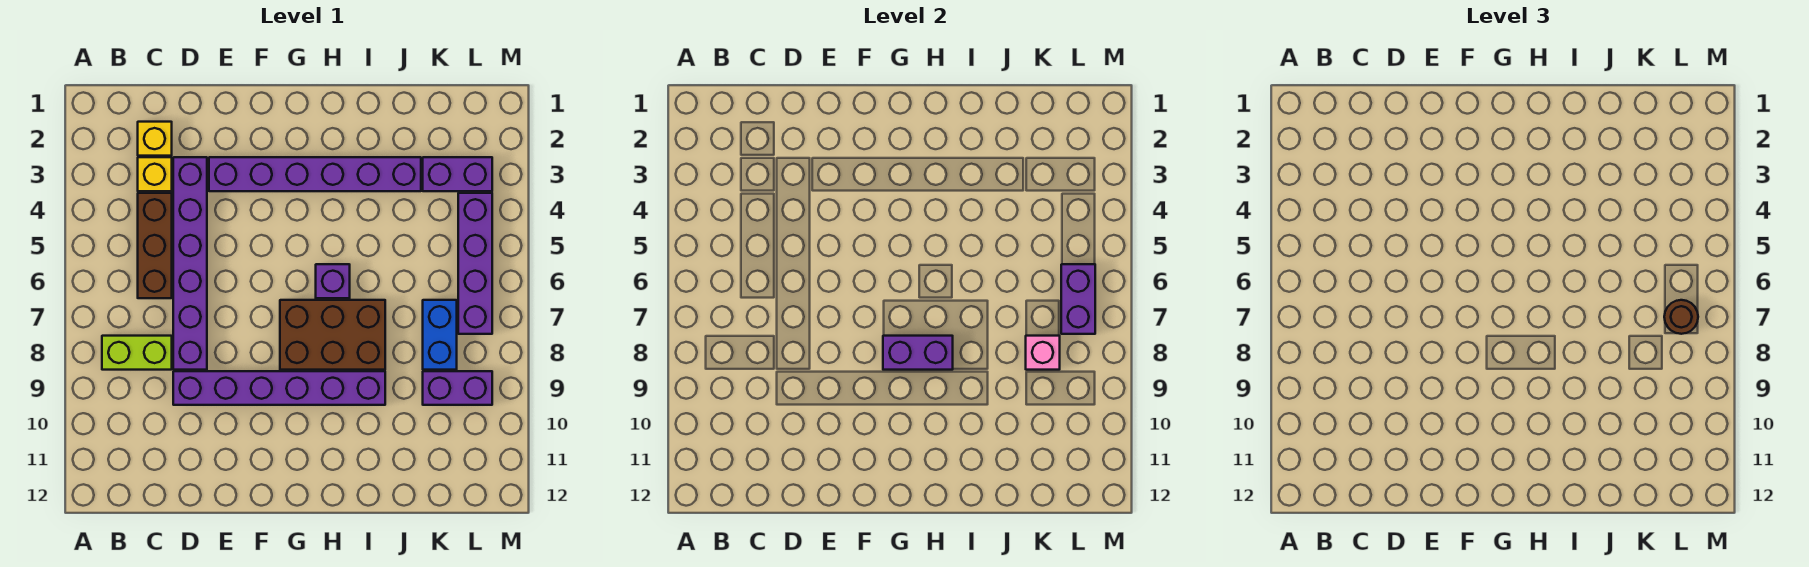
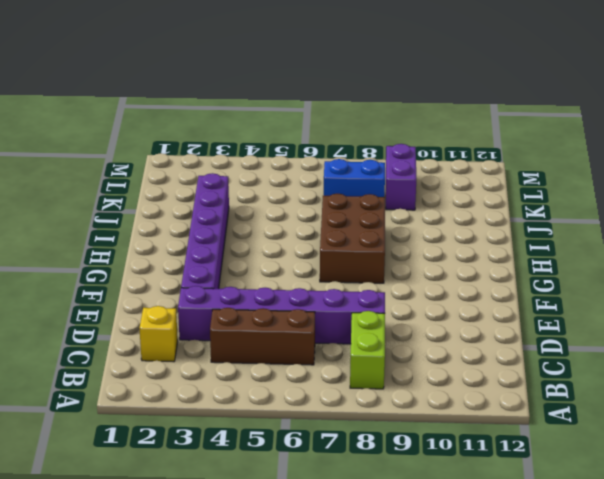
none -> yellow brick C3 level 1
none -> purple brick D9:I9 level 1
none -> purple brick H6 level 1

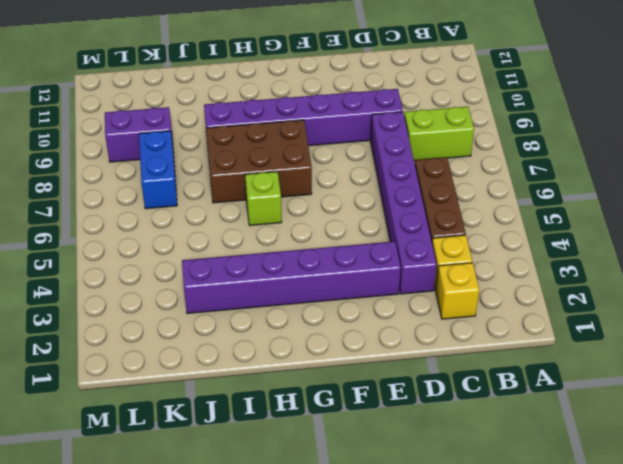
lime brick H6 level 1 -> purple brick H6 level 1
none -> purple brick K3:L3 level 1
none -> purple brick L4:L7 level 1
none -> purple brick G8:H8 level 2

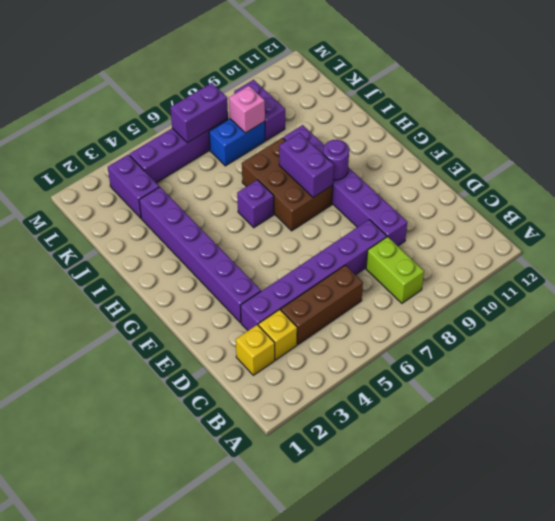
purple round brick G9 level 2 -> none
none -> brown round brick L7 level 3

